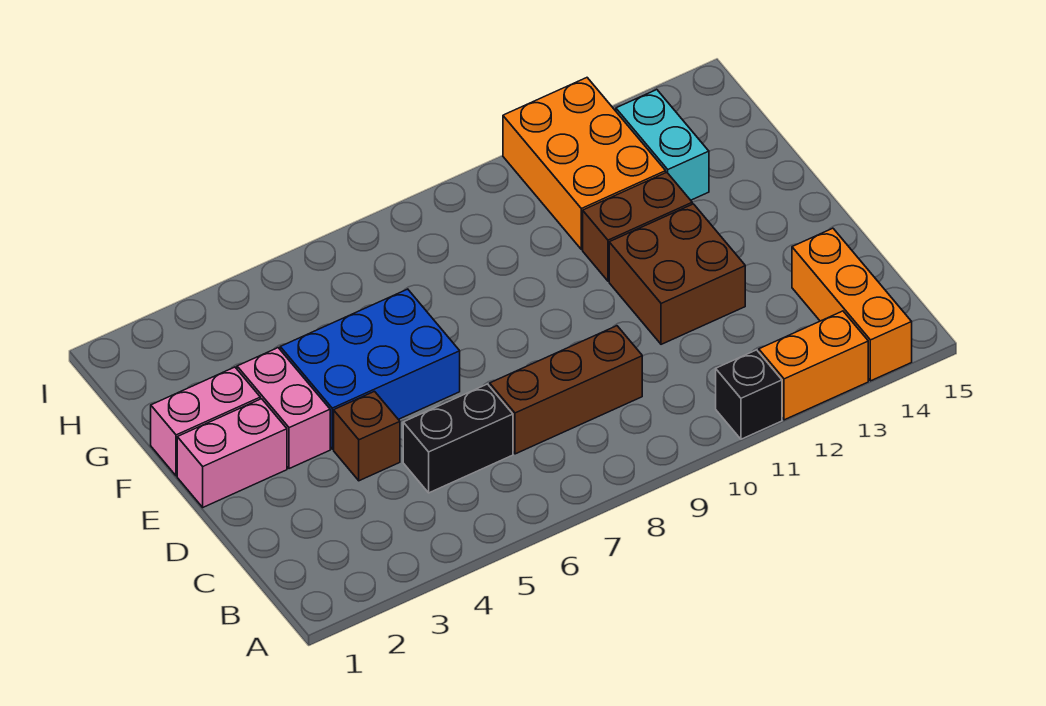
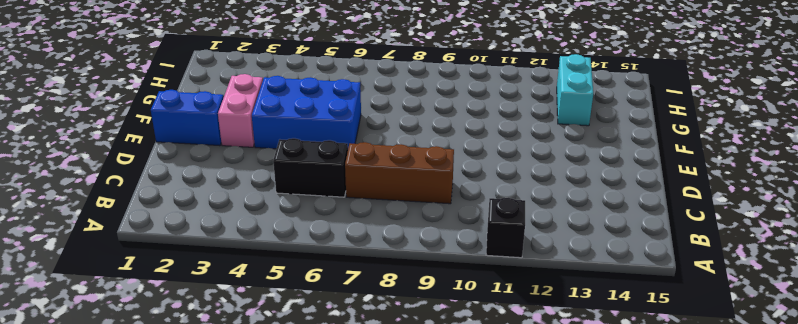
blue brick E1:E2 level 1 -> pink brick E1:E2 level 1
none -> orange brick A12:A13 level 1
none -> orange brick A14:C14 level 1
none -> brown brick D4 level 1

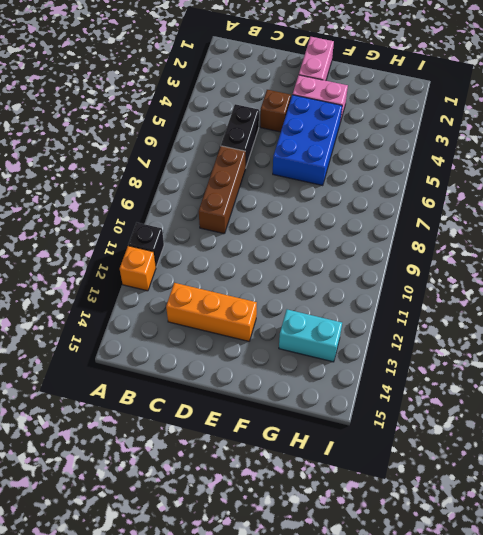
orange brick A12 level 1 -> orange brick A12:A13 level 1
orange brick C13:E13 level 1 -> orange brick A14:C14 level 1
none -> brown brick D11:E12 level 1
none -> pink brick F1:F2 level 1
none -> brown brick F11:F12 level 1

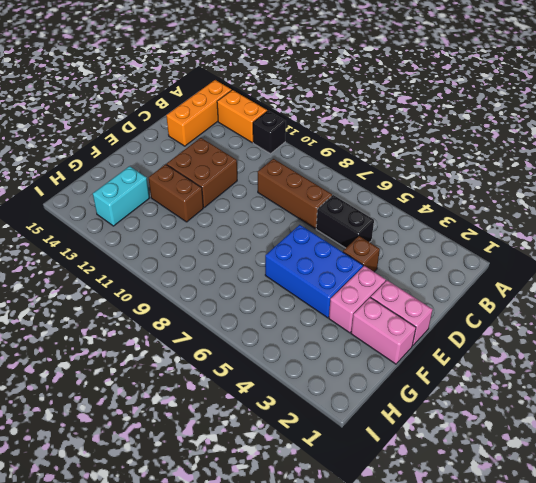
none -> orange brick G11:I12 level 1

